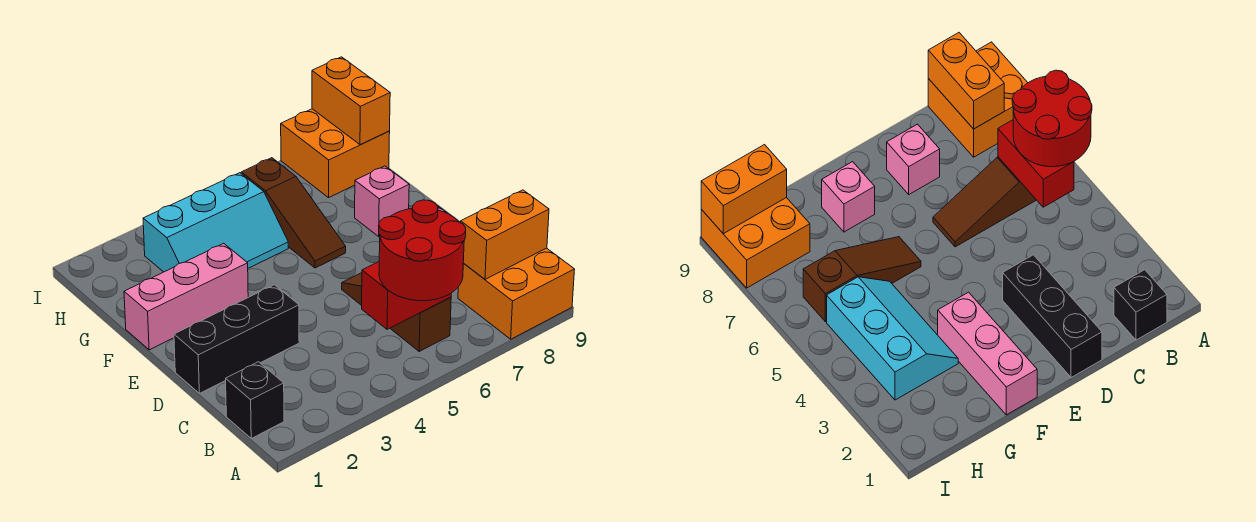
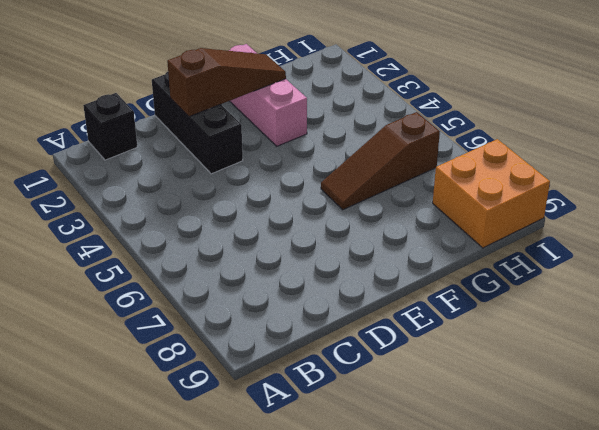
brown slope D2:F2 level 2 top D -> brown slope B6:D6 level 1 top B
none -> orange brick A8:B9 level 1
none -> pink brick D8 level 1
none -> pink brick F8 level 1

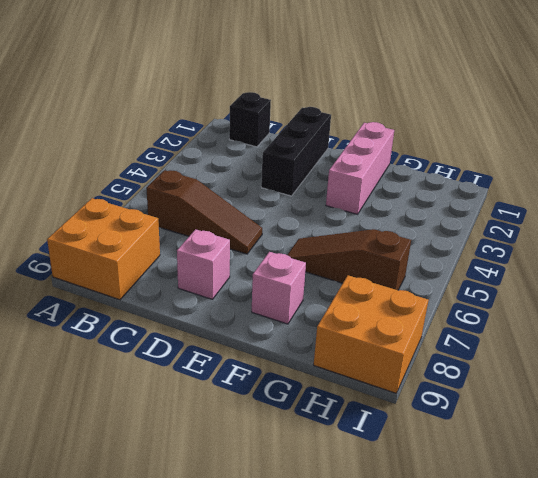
none -> cyan slope G3:H5 level 1 top H
none -> red brick B5:B6 level 2
none -> orange brick B8:B9 level 2

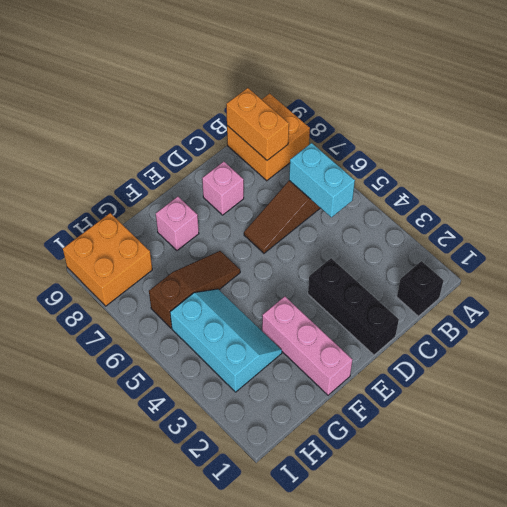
cyan brick B5:B6 level 2 -> red brick B5:B6 level 2
none -> orange brick H9:I9 level 2
none -> red round brick A5:B6 level 3

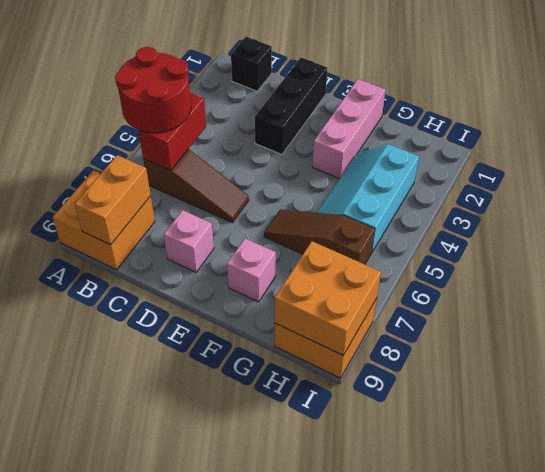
orange brick H8:I9 level 2 -> orange brick H9:I9 level 2

